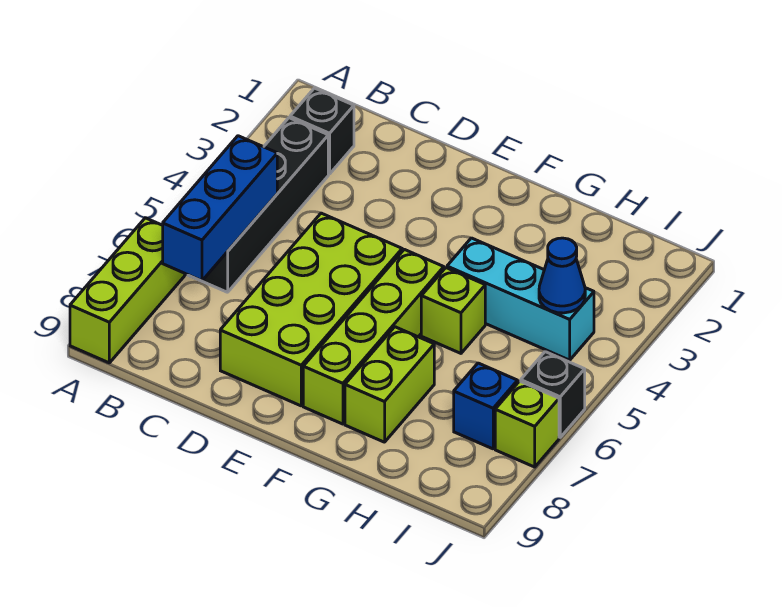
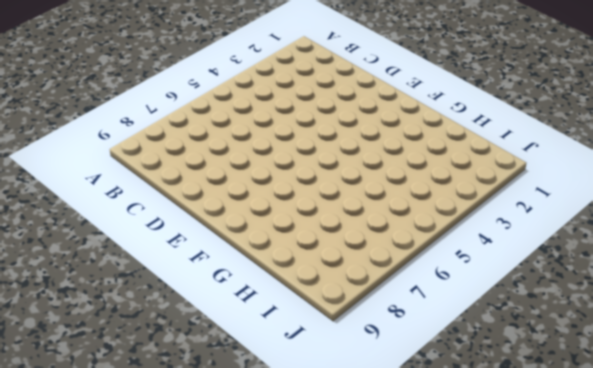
none -> lime brick A7:A9 level 1
none -> black brick B2 level 1
none -> black brick B3:B6 level 1

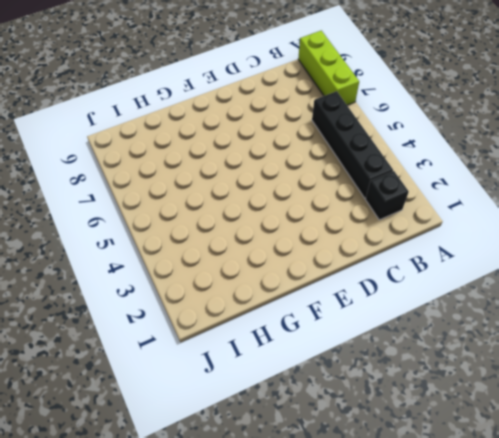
none -> lime brick D5:E8 level 1
none -> lime brick F5:F8 level 1
none -> cyan brick G4:I4 level 1

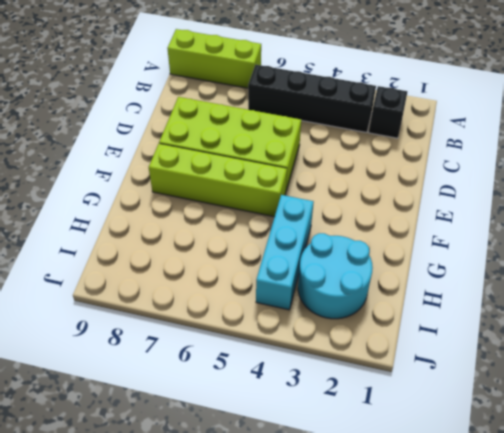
cyan round brick H2:I3 level 1 -> none
none -> lime brick G5 level 1
none -> lime brick G7:G8 level 1
none -> blue brick I7 level 1

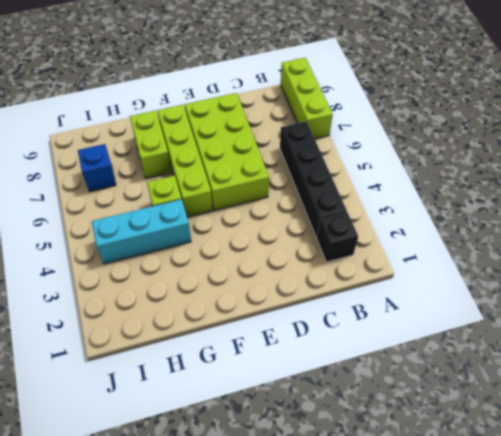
none -> black brick J6 level 1
none -> lime brick J7 level 1
none -> blue brick B5:B7 level 2

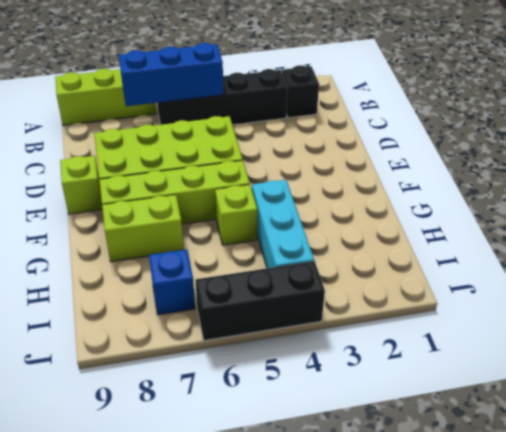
lime brick E9 level 1 -> lime brick J7 level 1
black brick J4:J6 level 1 -> black brick J6 level 1
none -> blue cone I4 level 2

